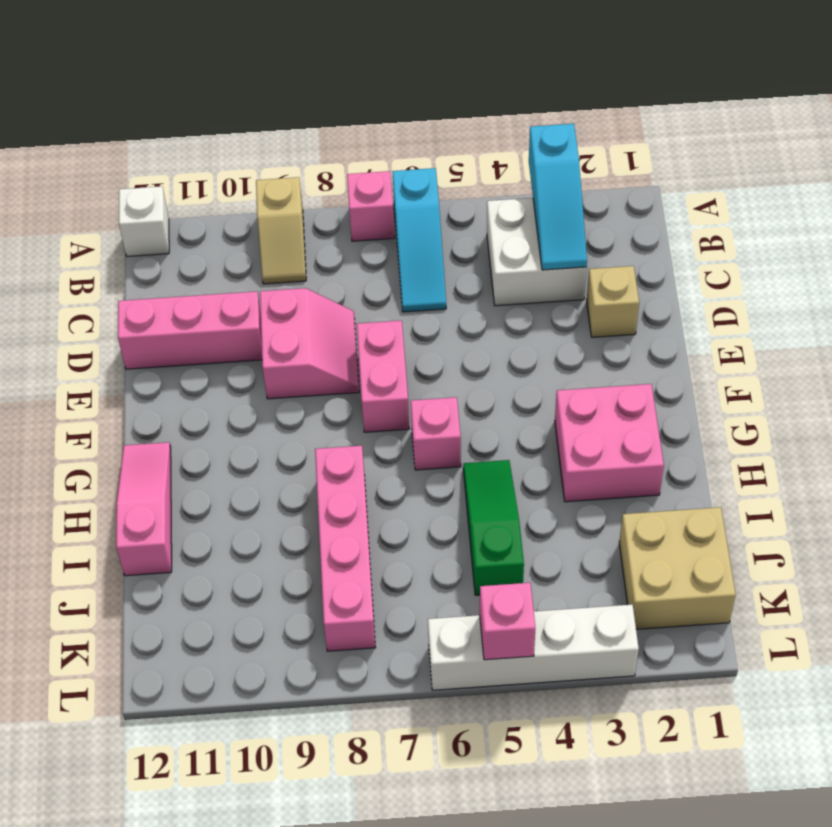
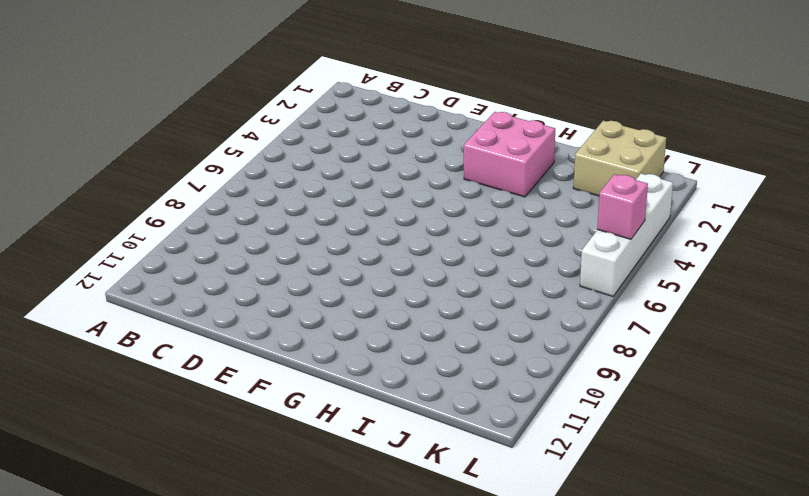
none -> cyan slope A6:C6 level 1 top A
none -> pink brick A7 level 1
none -> tan slope A9:B9 level 1 top A

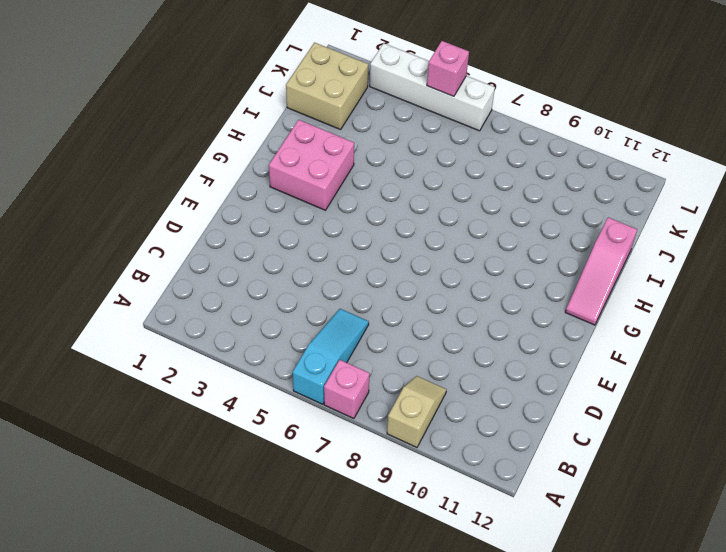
none -> white brick A12 level 1
none -> white brick B3:C4 level 1
none -> tan brick D2 level 1

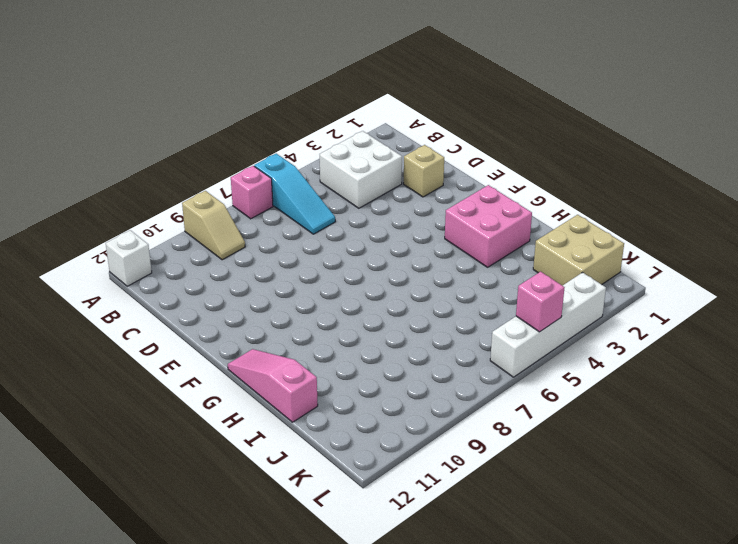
none -> pink slope D8:E9 level 1 top 9
none -> pink brick D10:D12 level 1
none -> pink brick E7:F7 level 1

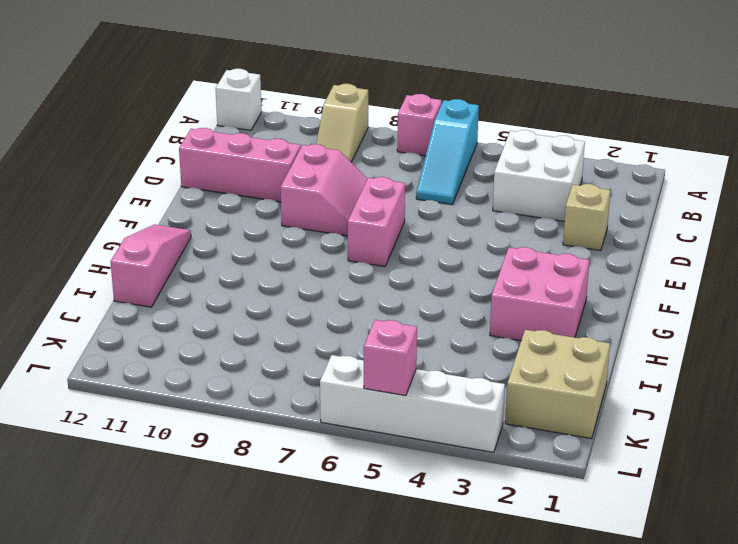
none -> pink brick G6 level 1
none -> green slope H5:J5 level 1 top J
none -> pink brick H8:K8 level 1

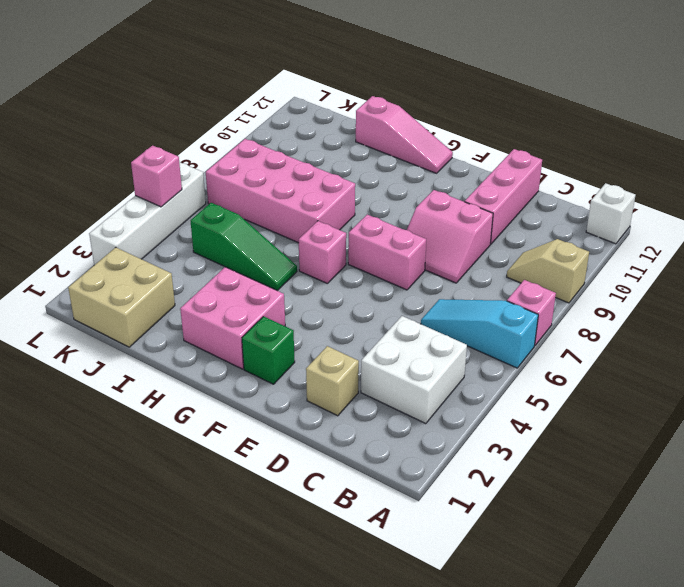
green brick F2 level 1 -> none
pink brick H7:K8 level 1 -> pink brick H8:K8 level 1
none -> cyan slope A3:C3 level 2 top A

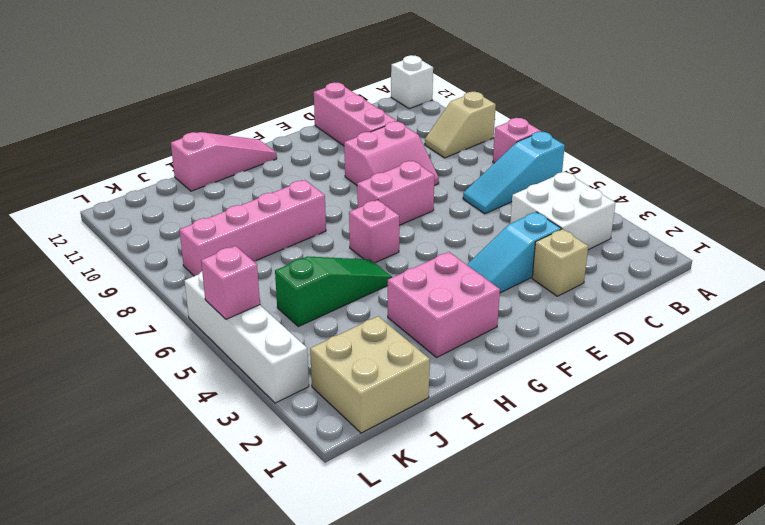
cyan slope D3:F3 level 1 top D -> cyan slope A3:C3 level 2 top A

